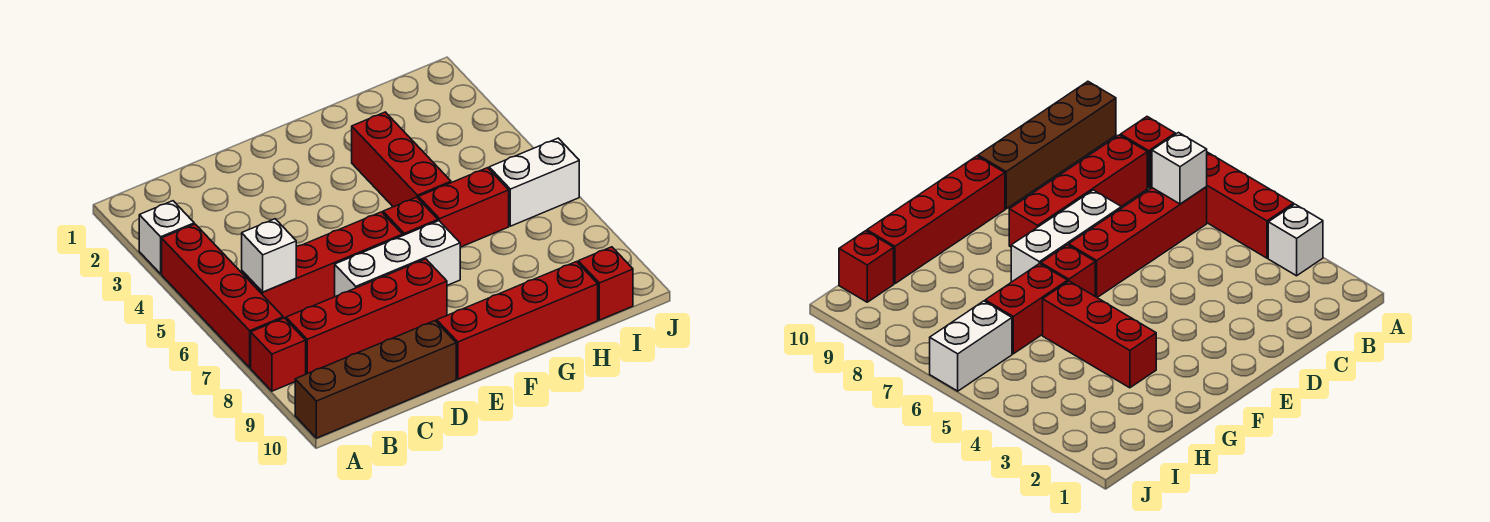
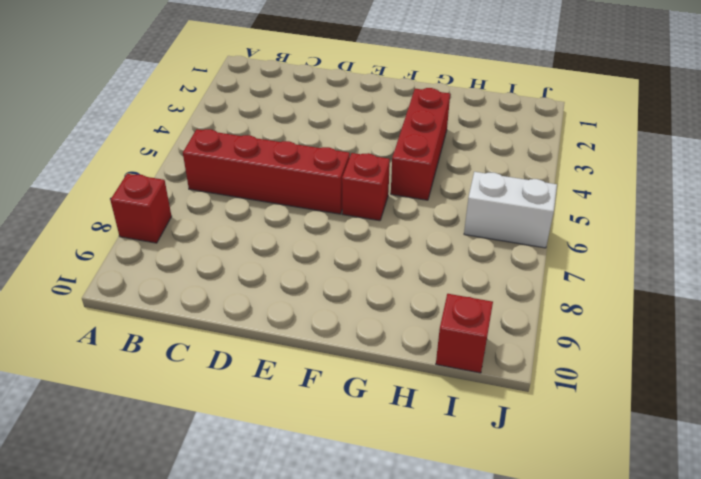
none -> white brick A3 level 1
none -> red brick A4:A7 level 1
none -> brown brick A10:D10 level 1

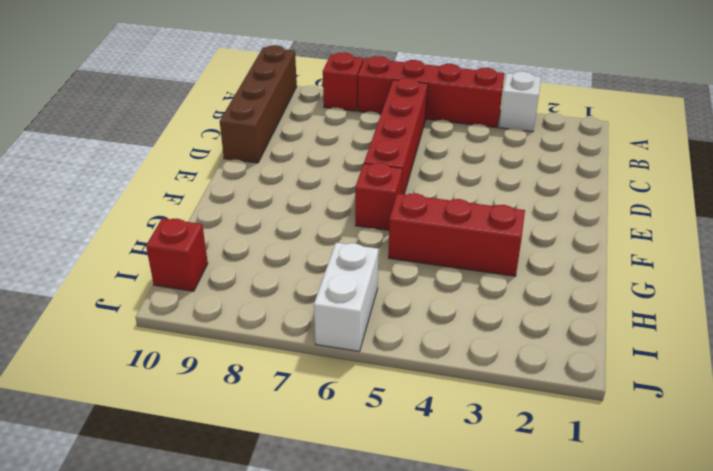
none -> red brick B8:E8 level 1
none -> white brick D7:F7 level 1
none -> red brick E10:H10 level 1

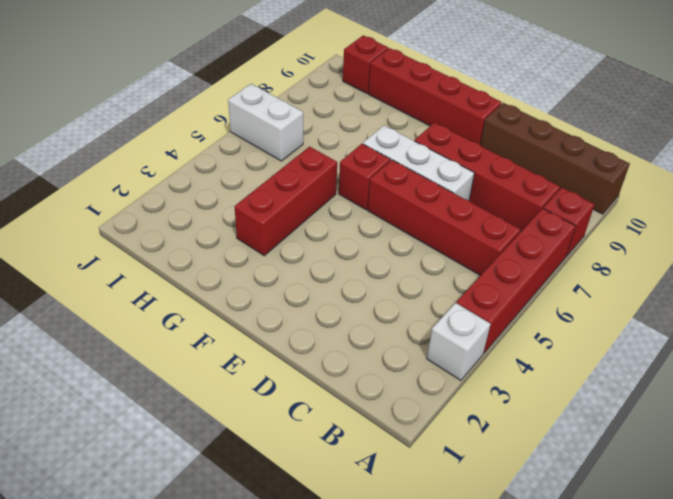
none -> red brick G6:H6 level 1
none -> white brick B6 level 2

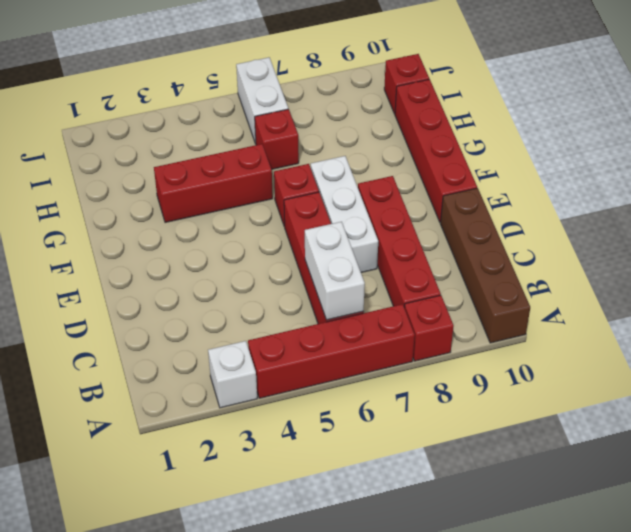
white brick B6:C6 level 2 -> white brick B6 level 2
red brick H6 level 1 -> red brick G6:H6 level 1

